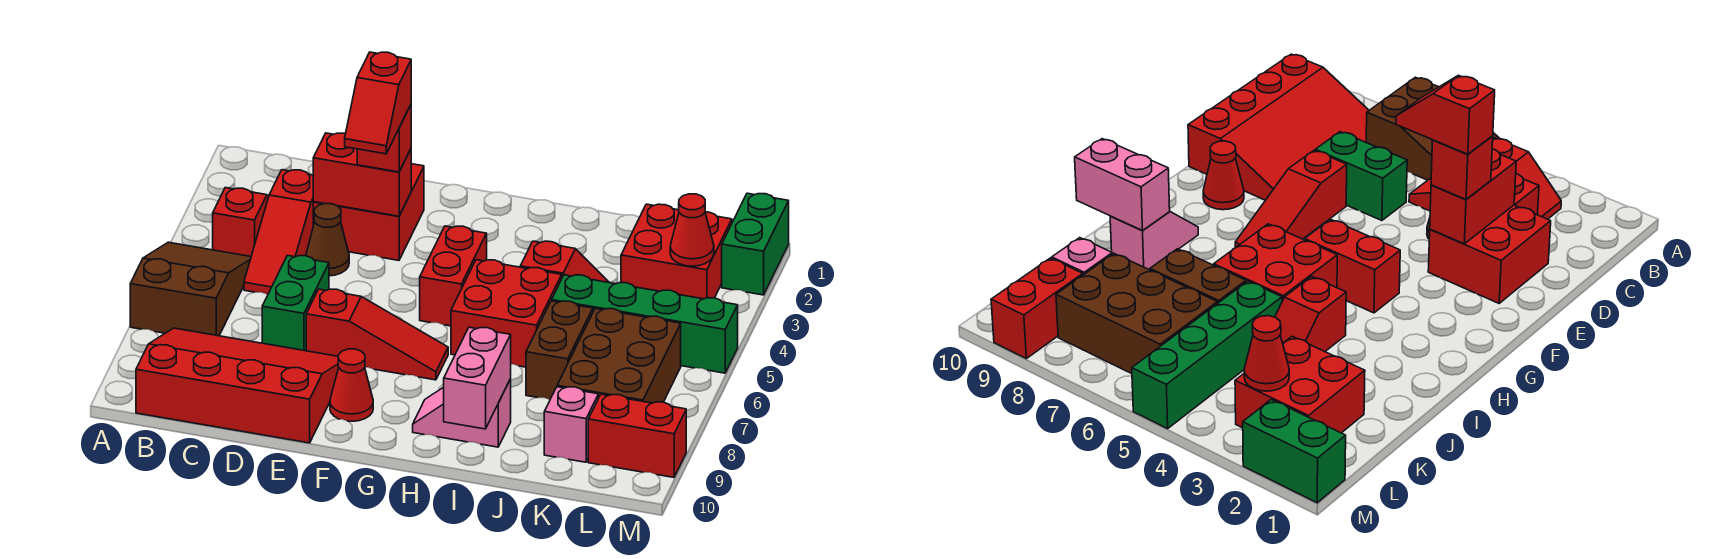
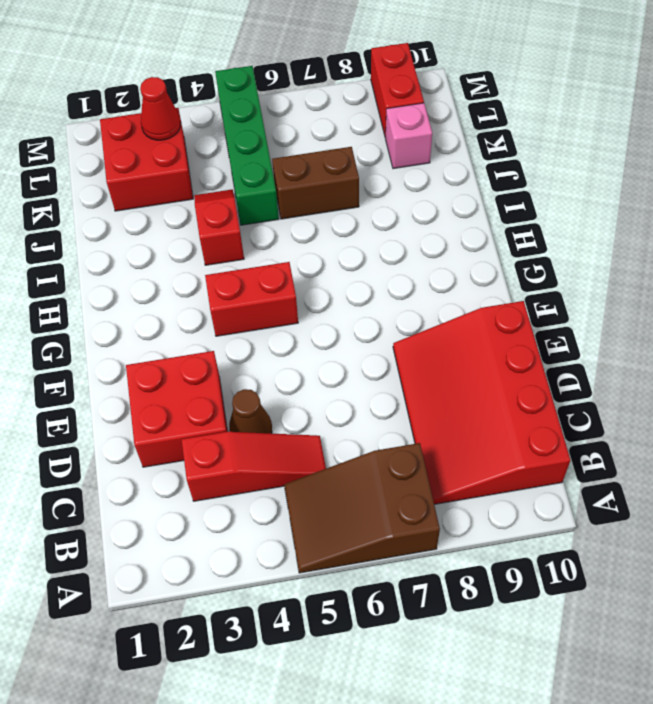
none -> red slope B3:B4 level 1 top 4
none -> green brick D6:D7 level 1
none -> red slope E7:G7 level 1 top E

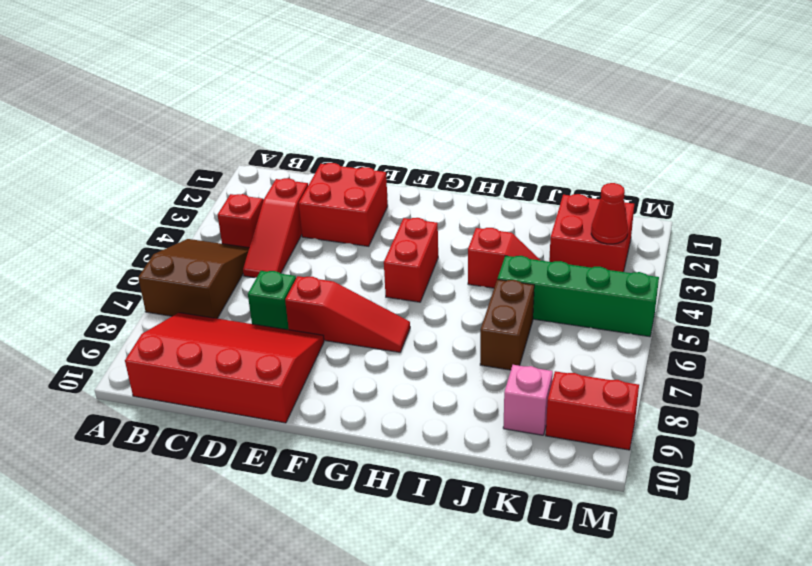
green brick D7 level 1 -> green brick D6:D7 level 1
none -> brown cone D4 level 1
none -> red cone F9 level 1
none -> red brick H5:I6 level 1

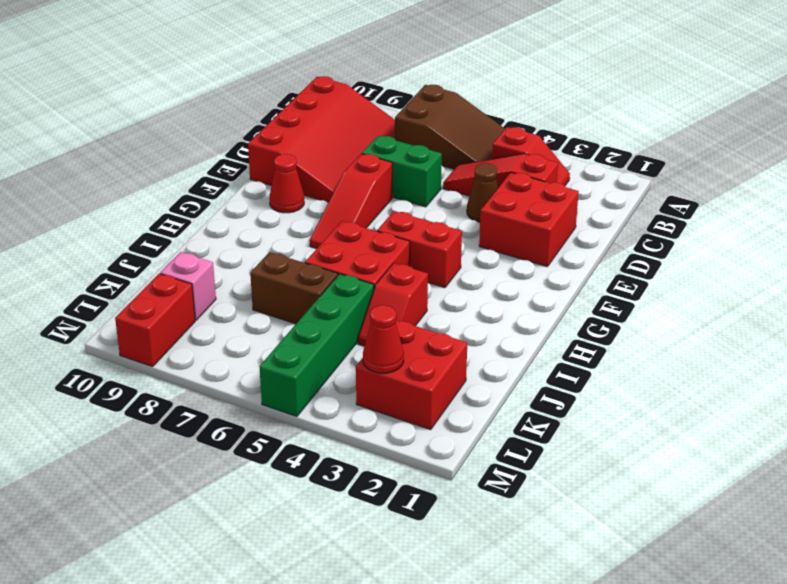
none -> pink slope H9:I9 level 1 top I
none -> brown brick K6:L8 level 1
none -> green brick M1:M2 level 1

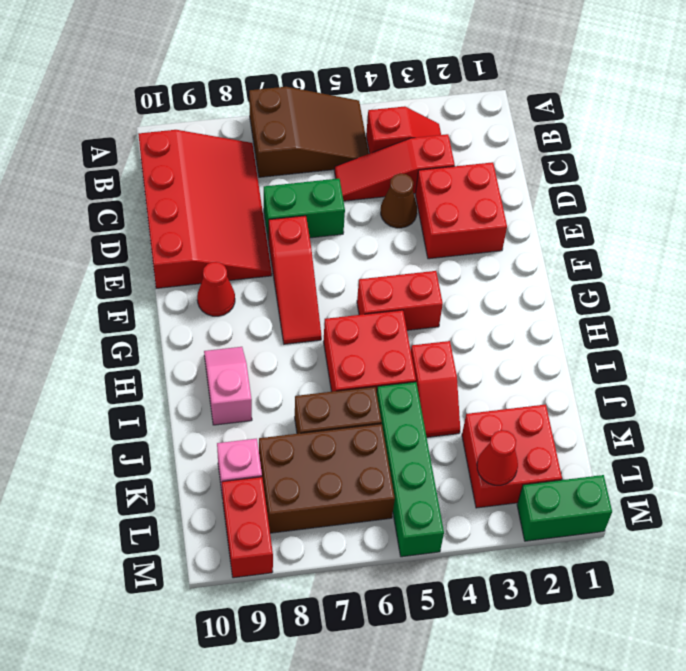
none -> red brick D3:E3 level 2
none -> pink brick I9:I10 level 2
none -> red brick E3 level 3

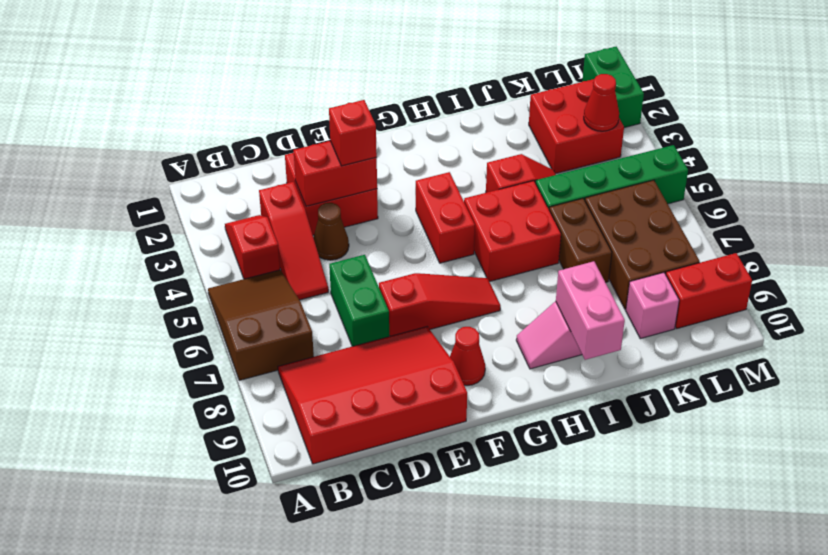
none -> red slope E3:E4 level 4 top 3

